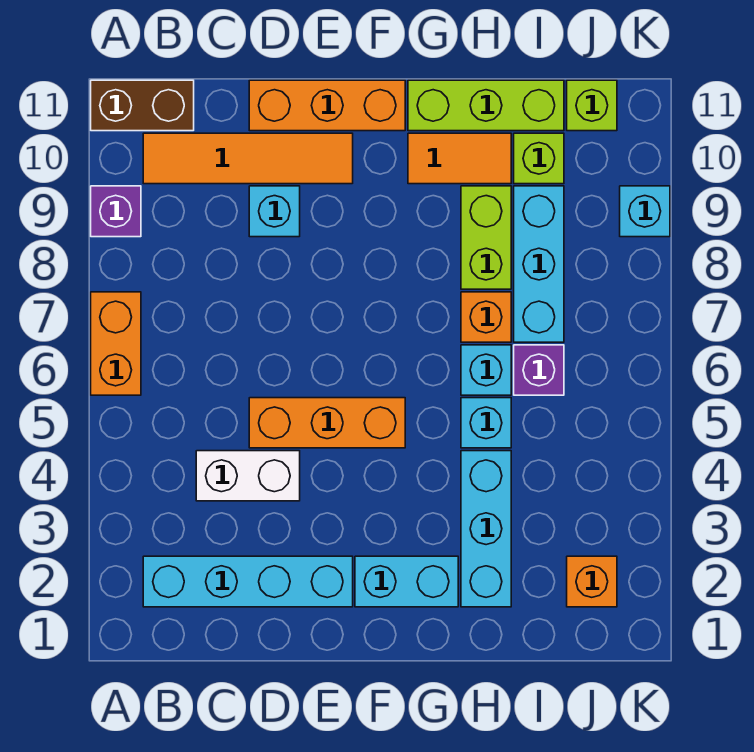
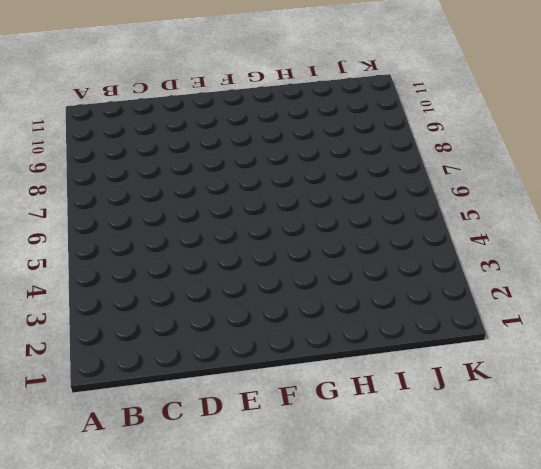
none -> orange brick A6:A7 level 1
none -> purple brick A9 level 1
none -> brown brick A11:B11 level 1

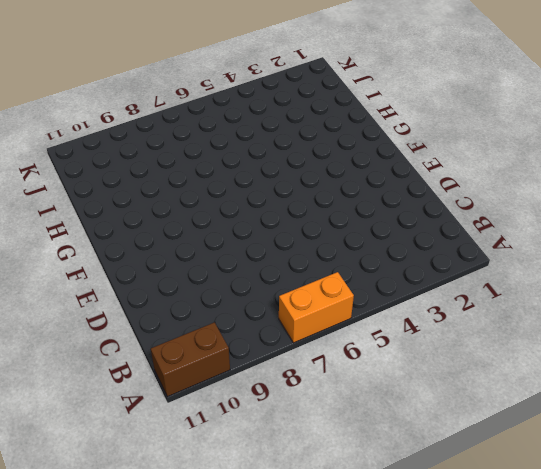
brown brick A10:A11 level 1 -> brown brick A11:B11 level 1
none -> purple brick A9 level 1
none -> cyan brick B2:E2 level 1
none -> orange tile B10:E10 level 1

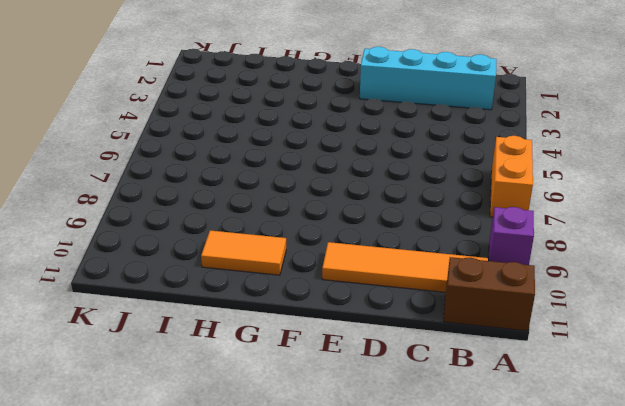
none -> white brick C4:D4 level 1
none -> orange brick D5:F5 level 1
none -> cyan brick D9 level 1

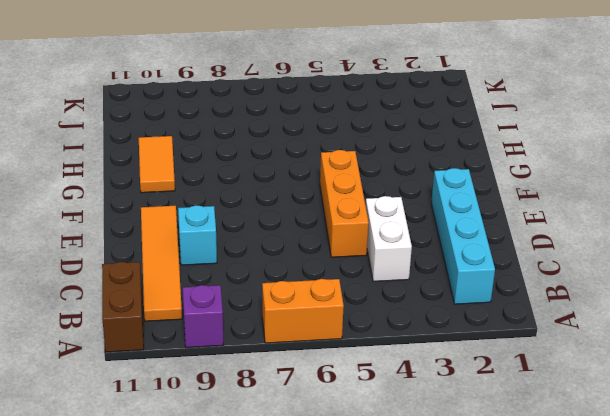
none -> orange brick D11:F11 level 1
none -> cyan brick F2:G2 level 1
none -> lime brick G11:I11 level 1

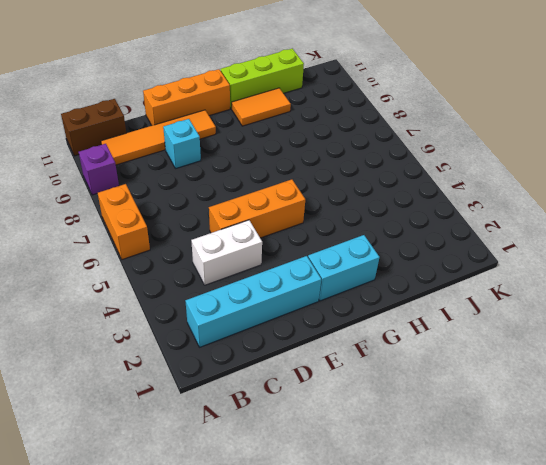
none -> cyan brick H2:H4 level 1
none -> cyan brick H5 level 1
none -> cyan brick H6 level 1

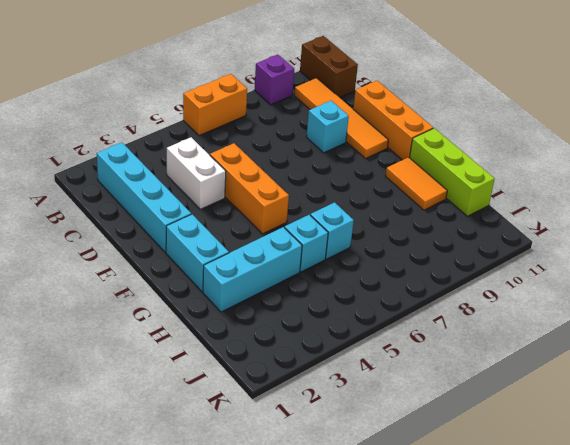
none -> orange brick H7 level 1
none -> lime brick H8:H9 level 1
none -> purple brick I6 level 1

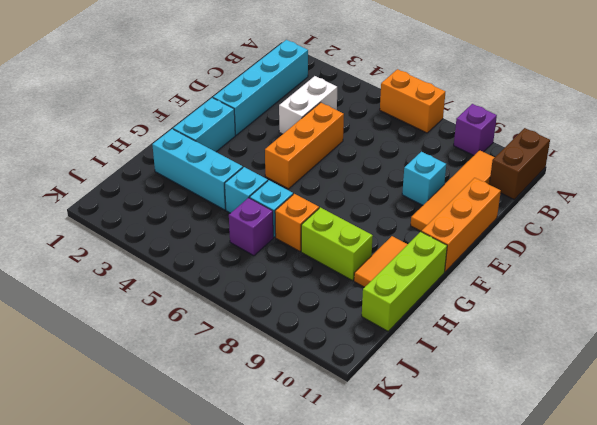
none -> cyan brick I7:I9 level 1
none -> lime brick I10 level 1
none -> orange brick J2 level 1

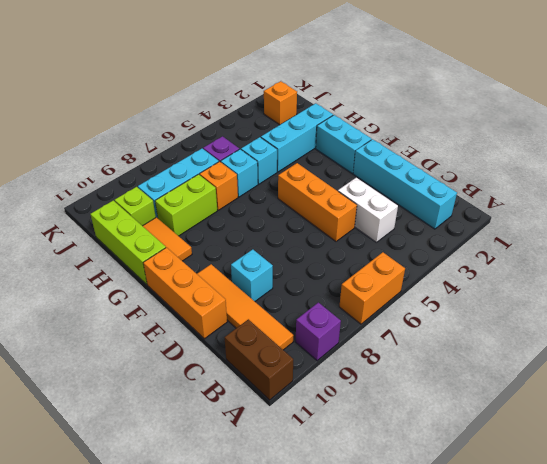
none -> lime brick J11 level 1
none -> cyan brick K9 level 1

